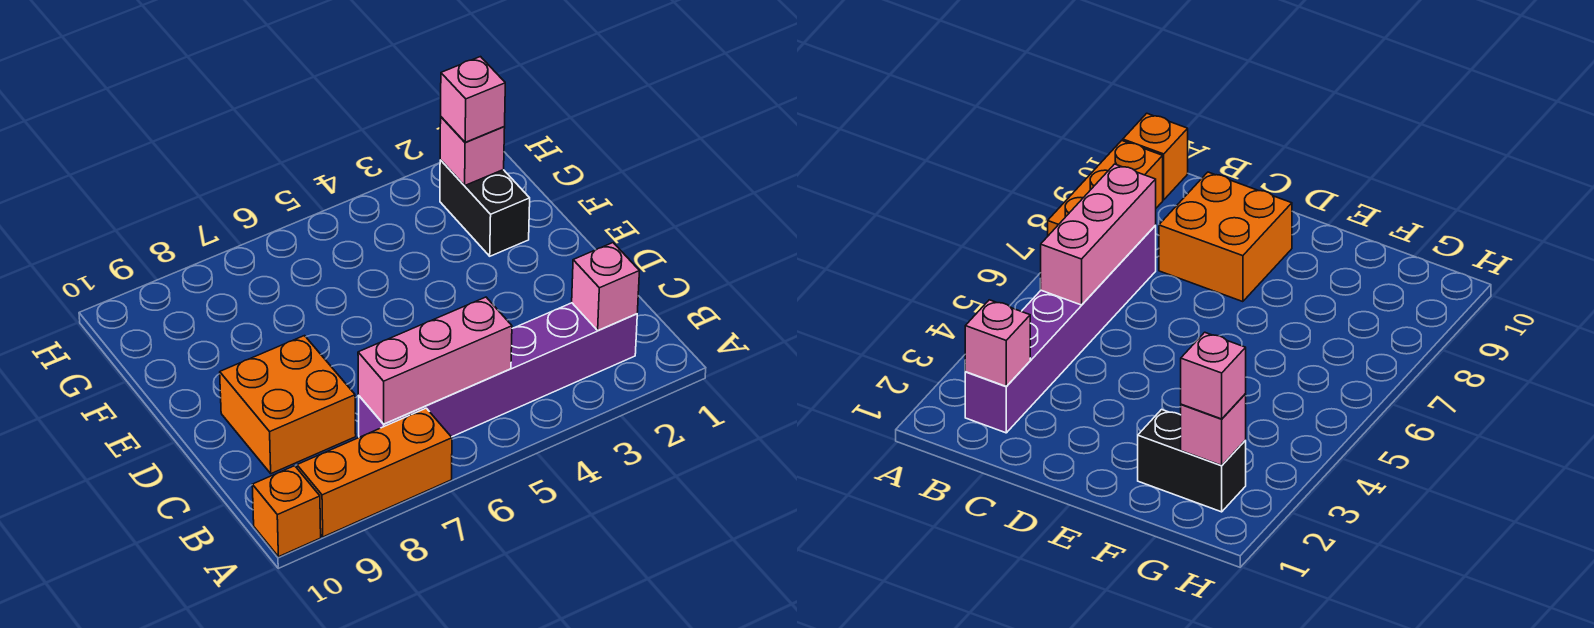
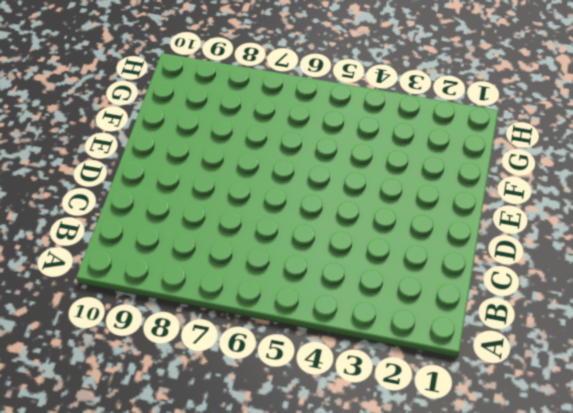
none -> orange brick A7:A9 level 1
none -> orange brick A10 level 1

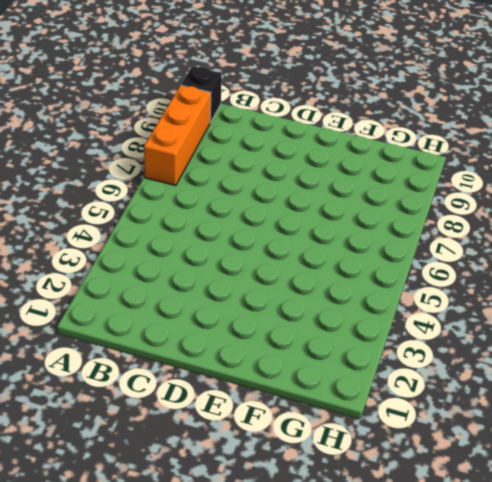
black brick A10 level 1 -> orange brick A10 level 1
none -> purple brick B2:B7 level 1
none -> orange brick C8:D9 level 1

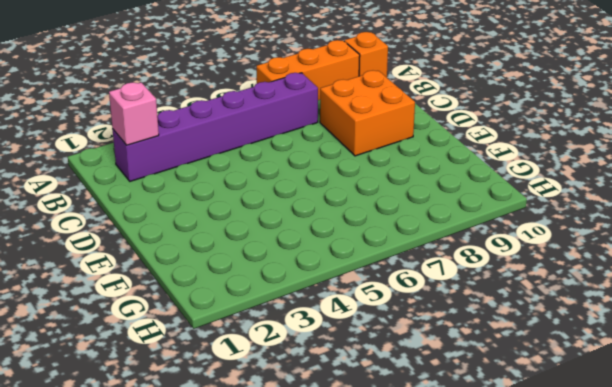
none -> black brick F2:G2 level 1
none -> pink brick B5:B7 level 2

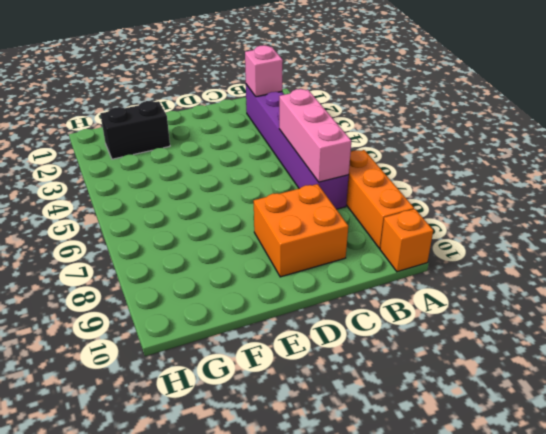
none -> pink brick G2 level 2
none -> pink brick G2 level 3

